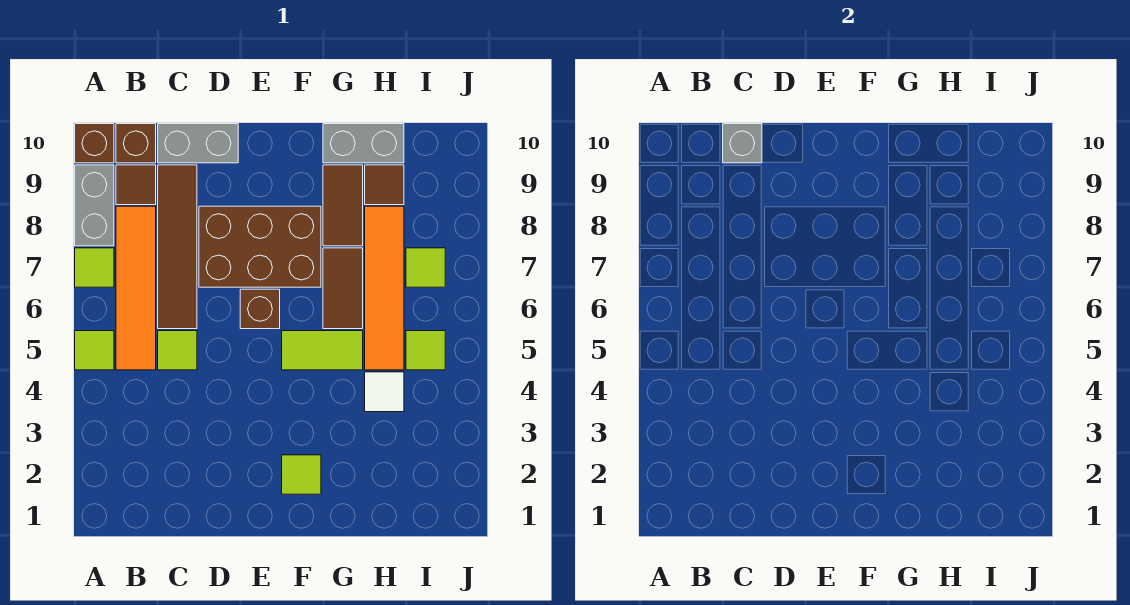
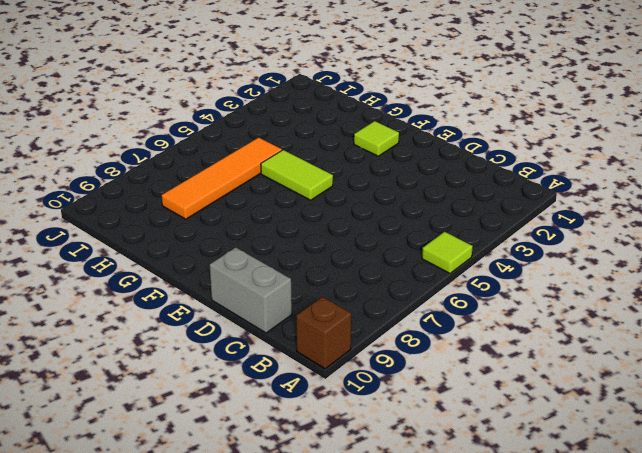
none -> lime tile A7 level 1
none -> grey brick A8:A9 level 1
none -> orange tile B5:B8 level 1

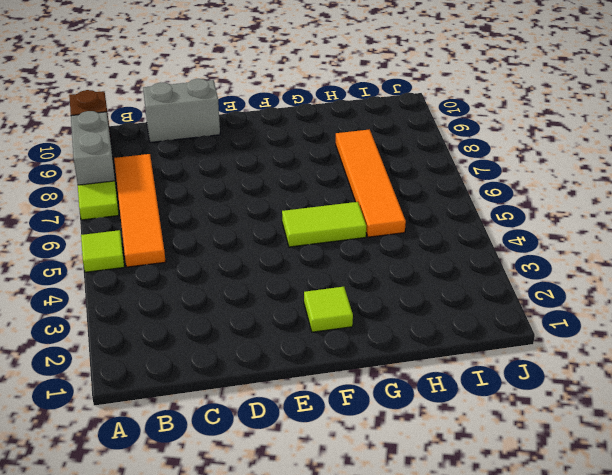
none -> brown tile B9 level 1
none -> brown brick B10 level 1
none -> lime tile C5 level 1

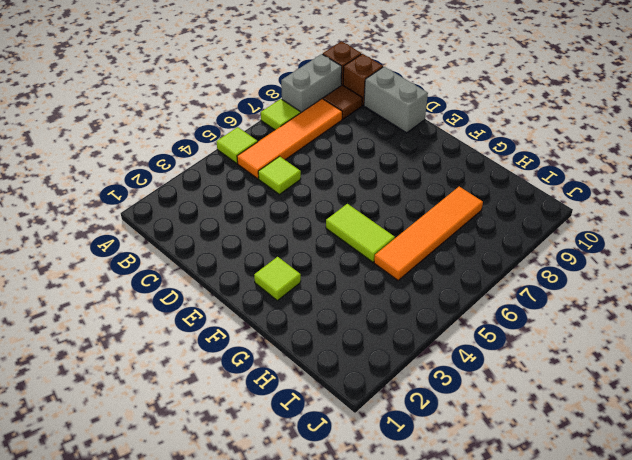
none -> brown tile C6:C9 level 1
none -> brown brick D7:F8 level 1
none -> brown brick E6 level 1

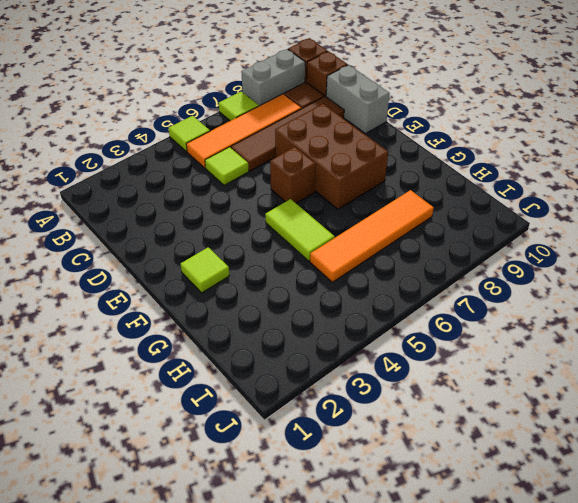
none -> brown tile G6:G7 level 1
none -> brown tile G8:G9 level 1
none -> grey brick G10:H10 level 1

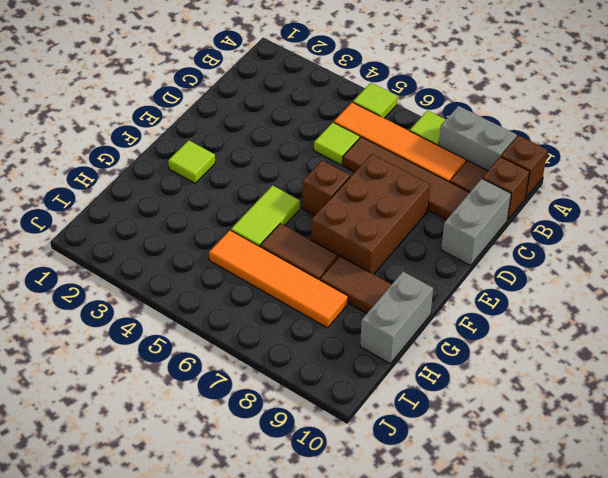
none -> white tile H4 level 1
none -> brown tile H9 level 1
none -> lime tile I5 level 1

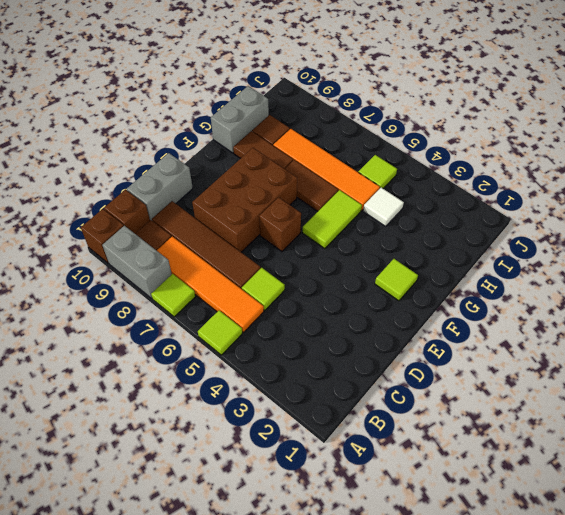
none -> lime tile I7 level 1
none -> grey brick C10 level 2

